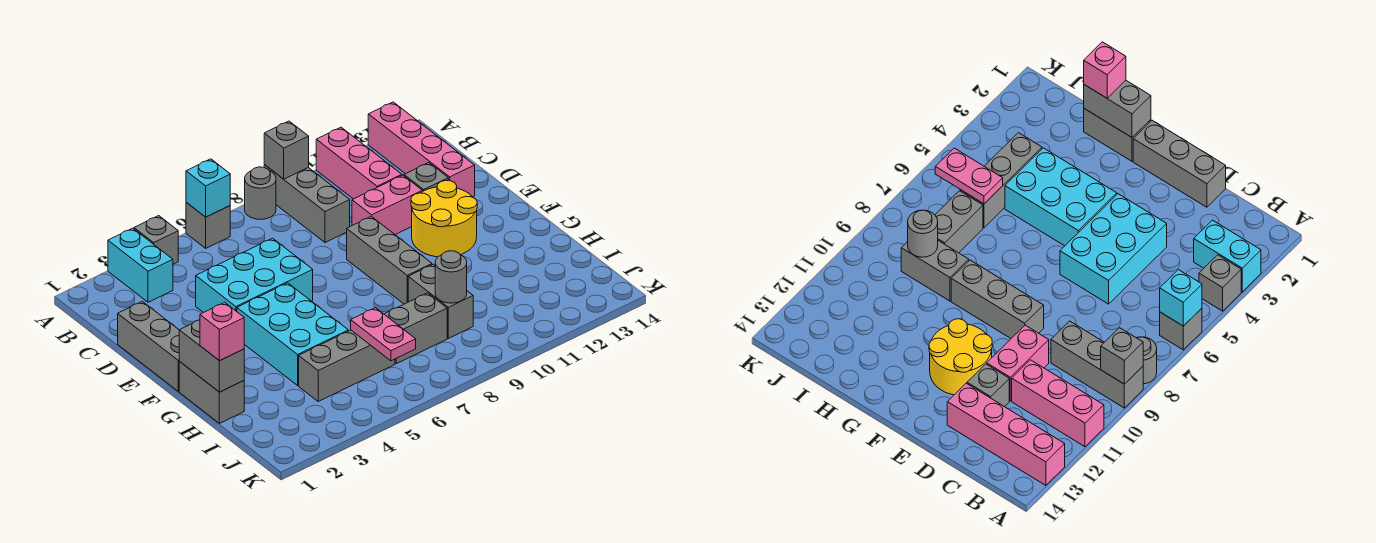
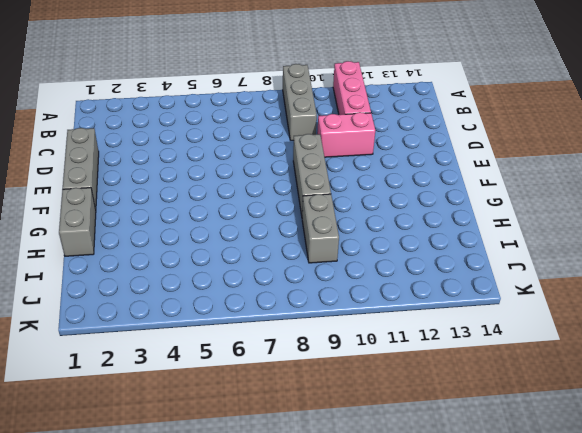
none -> cyan brick A3:B3 level 1
none -> grey brick A4 level 1
none -> grey brick A6 level 1

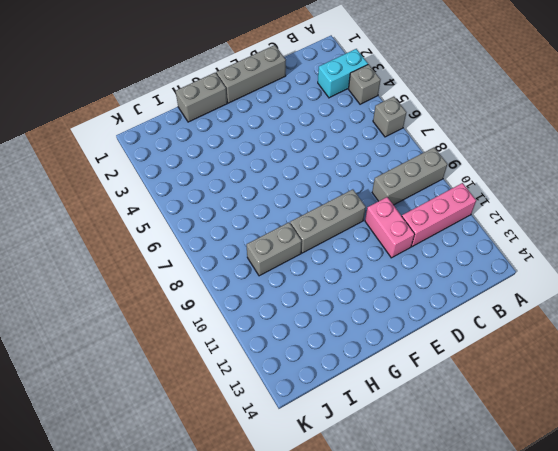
none -> grey round brick A8 level 1
none -> pink brick A13:D13 level 1
none -> cyan brick D4:E6 level 1

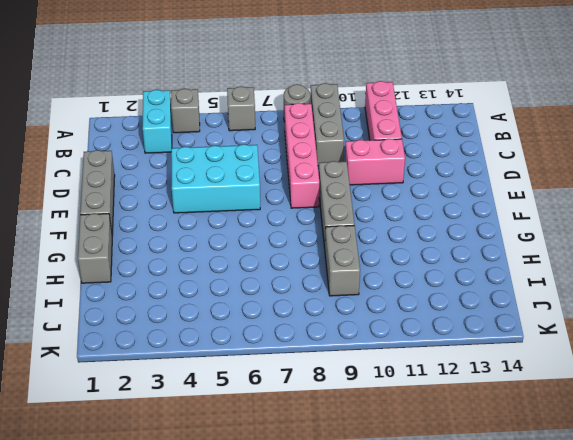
pink brick B8:E8 level 1 -> pink brick A13:D13 level 1
none -> grey brick D12 level 1
none -> yellow round brick E11:F12 level 1
none -> cyan brick F4:H5 level 1

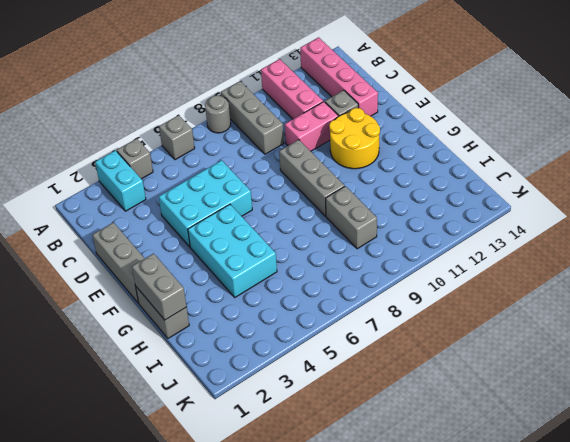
none -> grey brick I4:I6 level 1
none -> grey brick I7:I8 level 1
none -> cyan brick A6 level 2

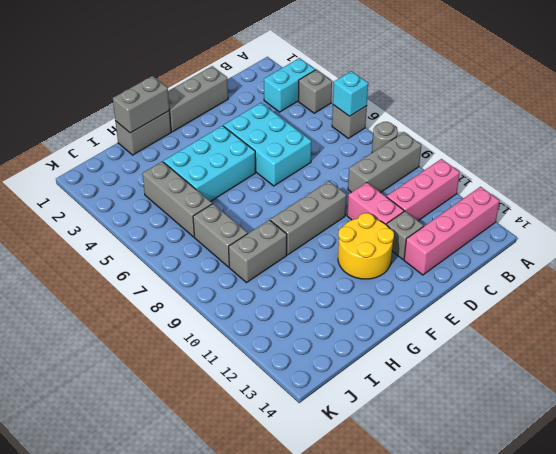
none -> grey brick A9 level 2
none -> pink plate I6:J6 level 2
none -> grey round brick I9 level 2

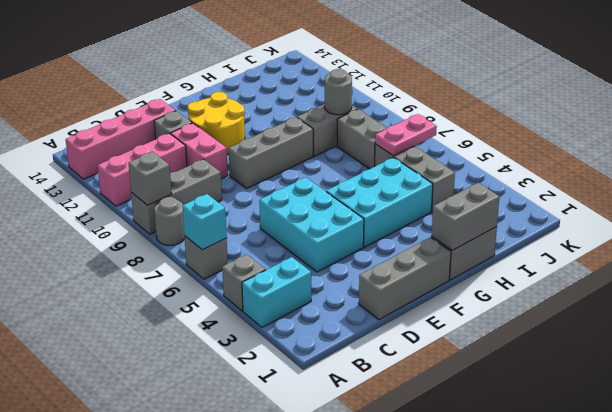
none -> pink brick H1 level 3

